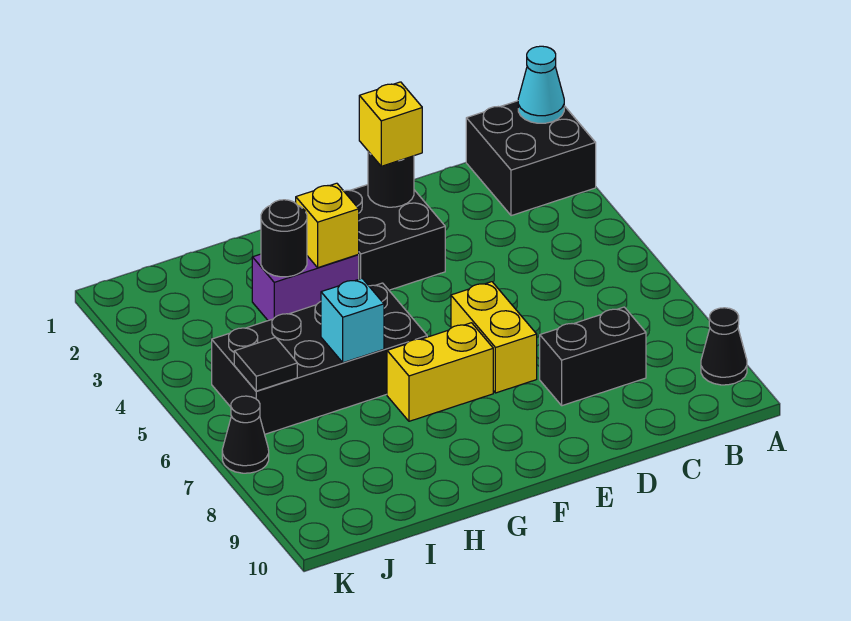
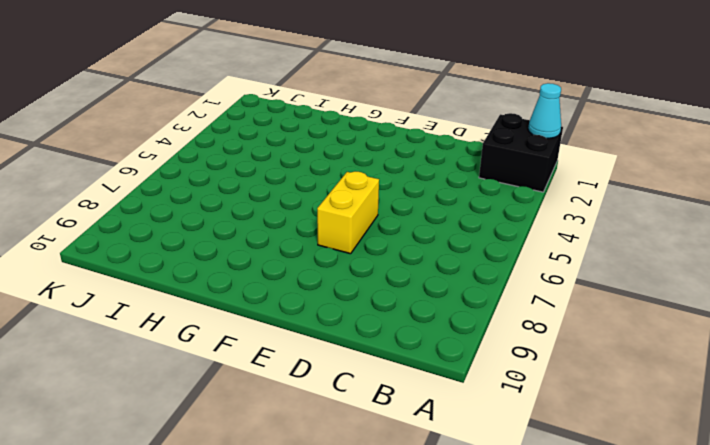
none -> black cone A9 level 1
none -> black brick C8:D8 level 1
none -> black brick E2:F3 level 1

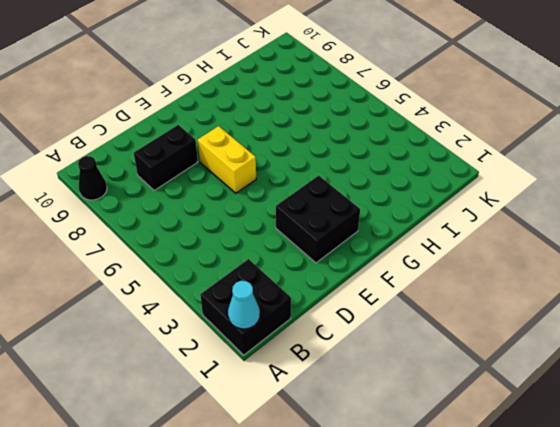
none -> yellow brick F7:G7 level 1
none -> purple brick G3:H3 level 1
none -> black brick G5:J6 level 1

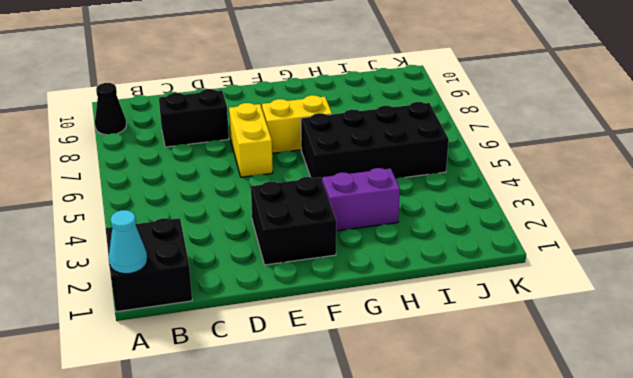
none -> black cone K7 level 1
none -> black round brick E2 level 2
none -> yellow brick G3 level 2

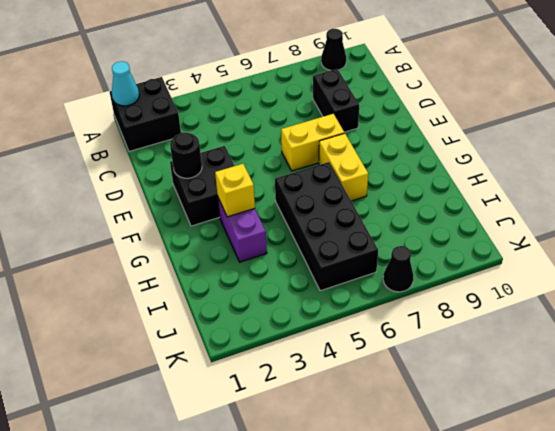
none -> black round brick H3 level 2
none -> cyan brick H6 level 2
none -> black tile J6 level 2

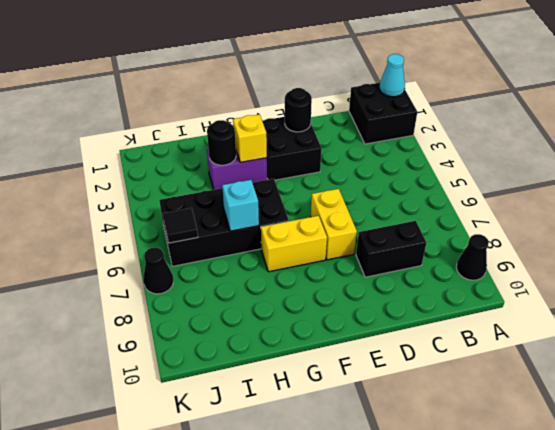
none -> yellow brick E2 level 3

